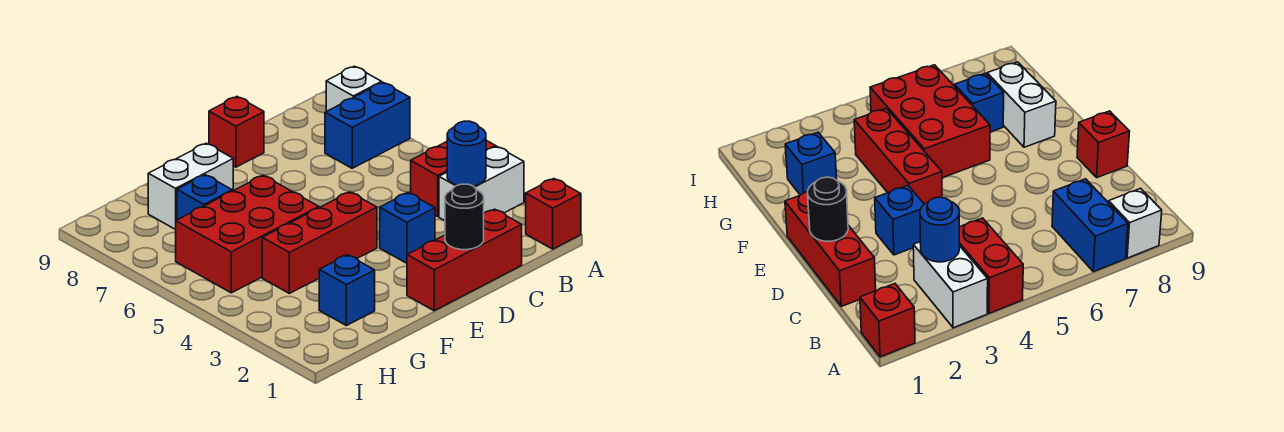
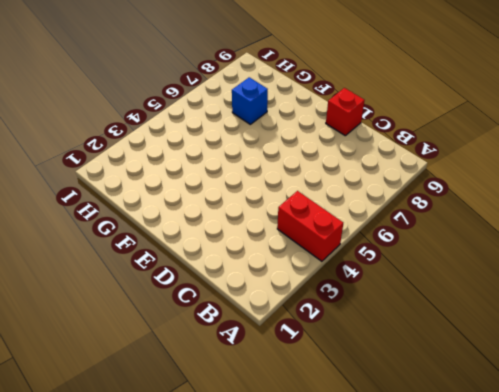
none -> red brick A1 level 1
none -> white brick A3:B3 level 1
none -> blue brick A7:B7 level 1

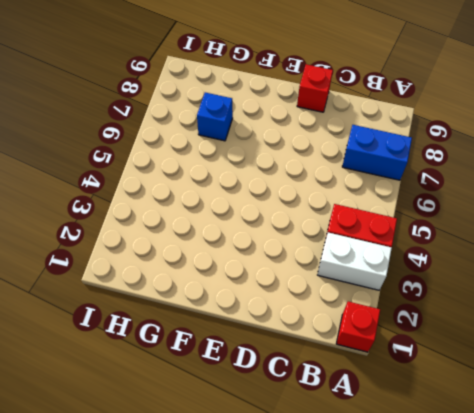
none -> white brick A8 level 1
none -> red brick C1:E1 level 1
none -> blue brick D3 level 1

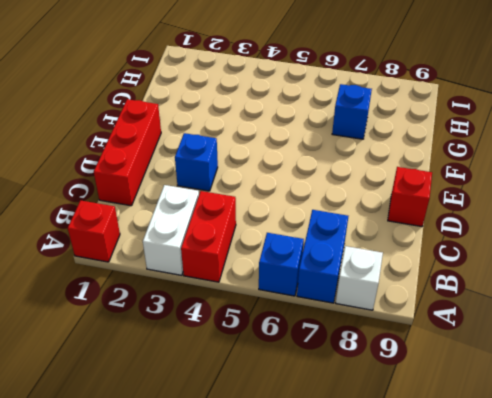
blue brick A6 level 1 -> blue brick G2 level 1
none -> red brick E4:G4 level 1
none -> red brick F5:H6 level 1
none -> white brick F8:G8 level 1

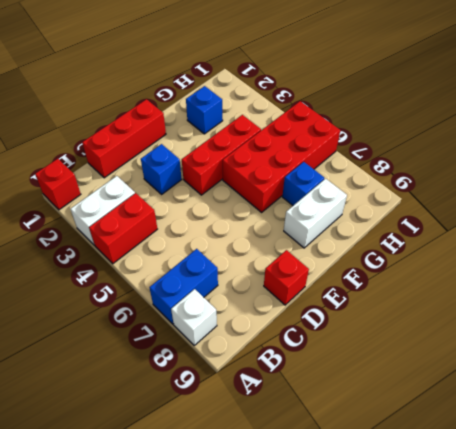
red brick F5:I6 level 1 -> red brick F5:H6 level 1
none -> blue round brick B3 level 2
none -> black round brick D1 level 2

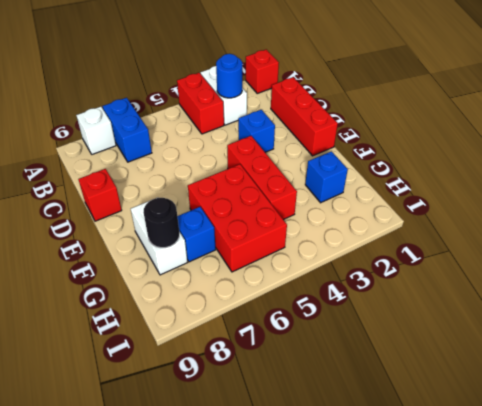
black round brick G8 level 2 -> black round brick D1 level 2

